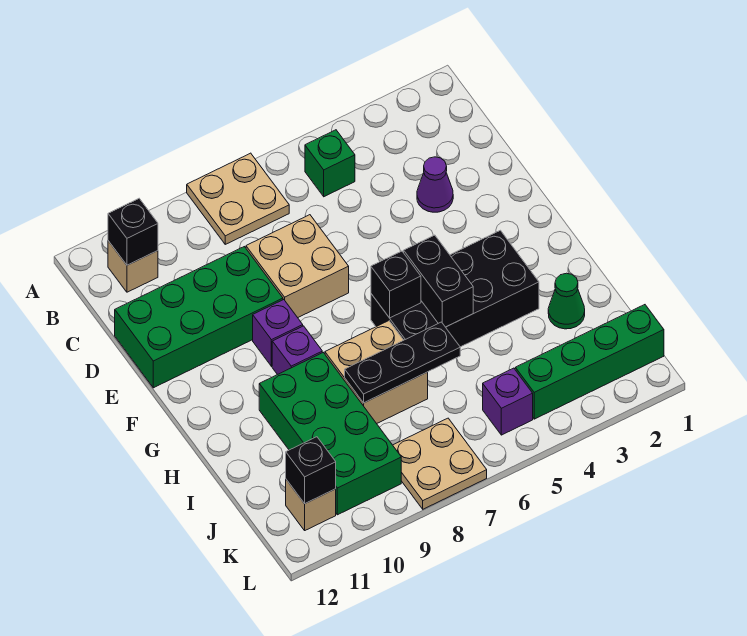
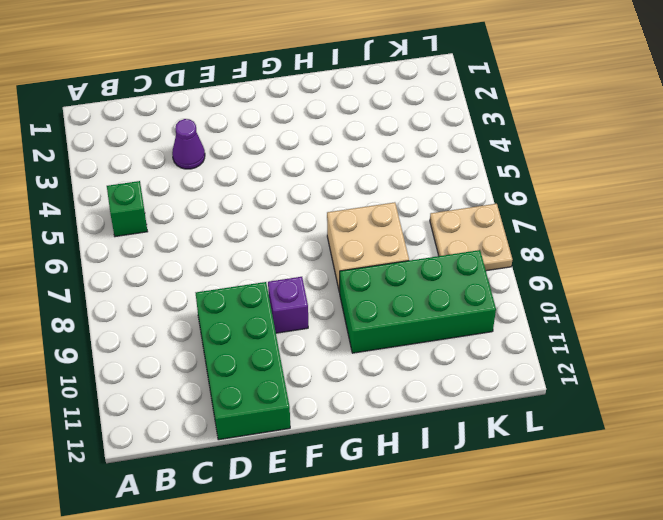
none -> tan plate A7:B8 level 1
none -> tan brick B11 level 1
none -> tan brick D7:E8 level 1

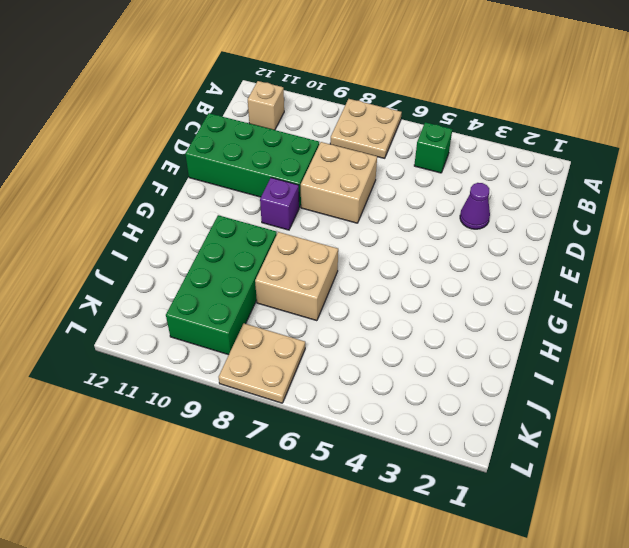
none -> black brick G3:H6 level 1
none -> purple brick G9 level 1
none -> green cone I2 level 1

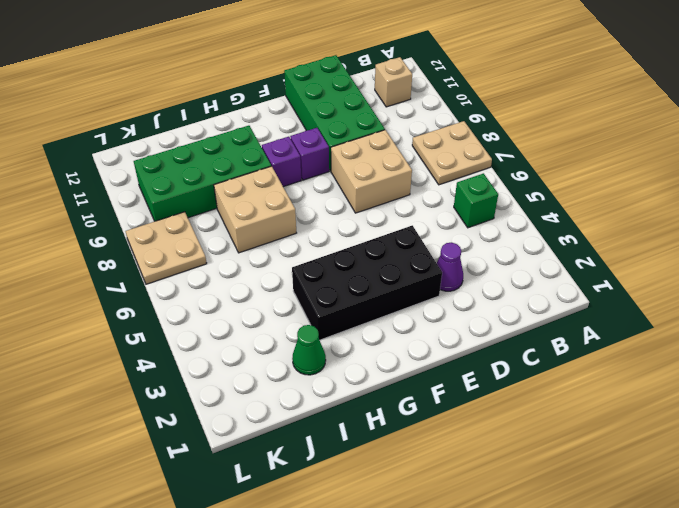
black brick E3:H4 level 1 -> black brick G3:H6 level 1
none -> green brick K1:K4 level 1
none -> purple brick K5 level 1
none -> tan brick K11 level 1

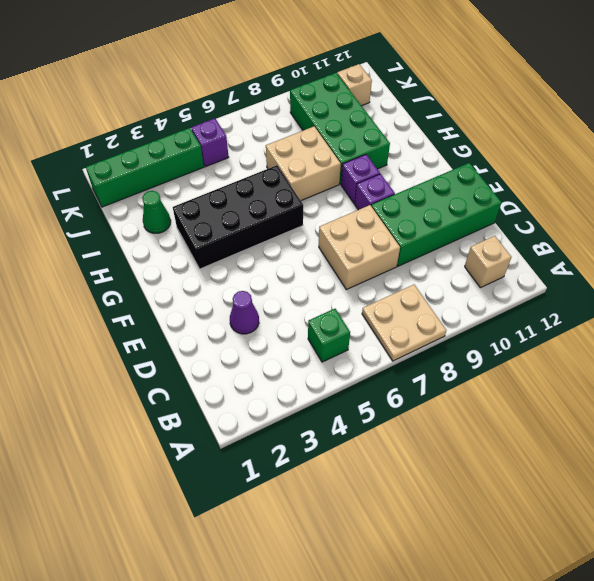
none -> tan plate K7:L8 level 1
none -> black brick B11 level 2
none -> black brick G5:H5 level 2

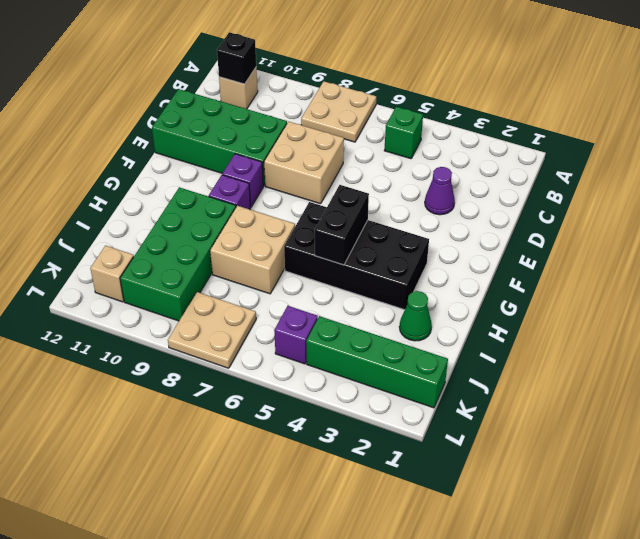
none -> black brick G6 level 2
none -> black plate I6:I8 level 2
none -> black brick K11 level 2

